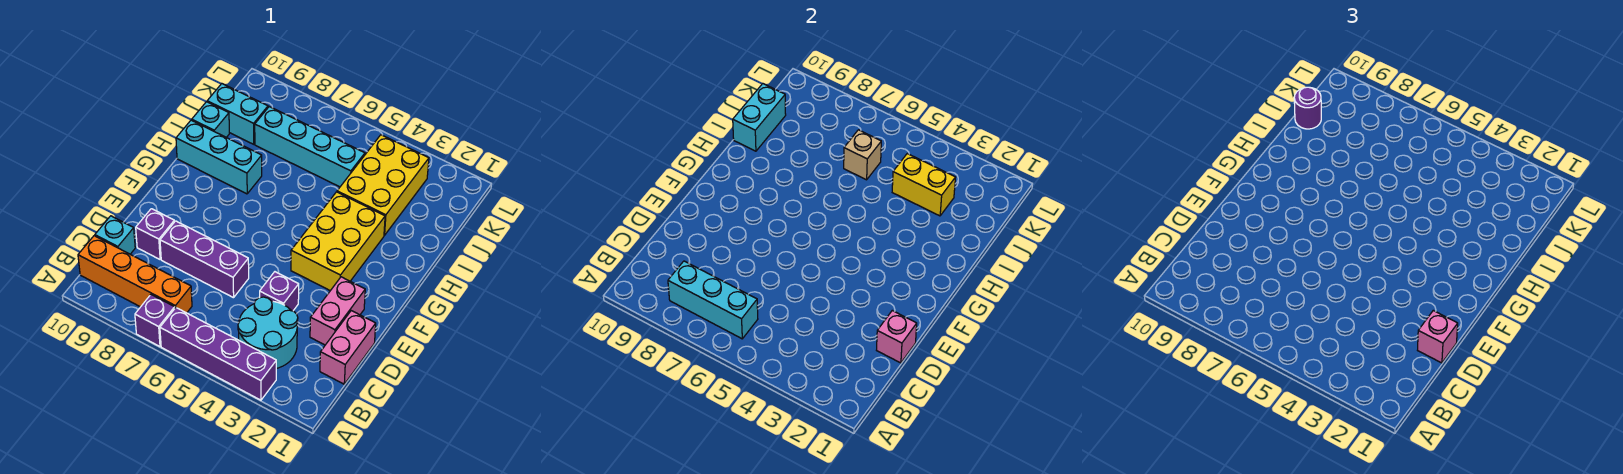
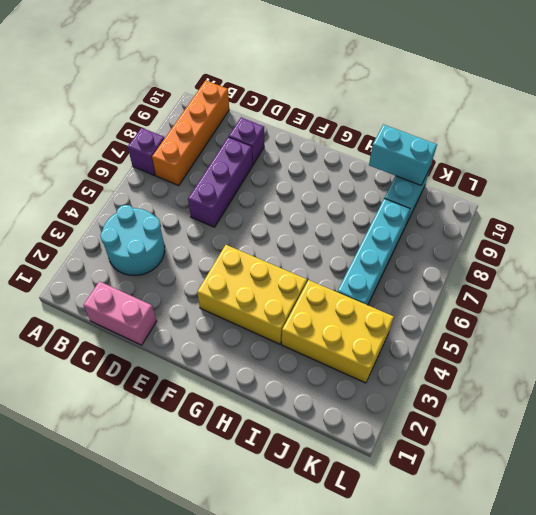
none -> purple brick A3:A6 level 1
none -> cyan brick C10 level 1
none -> pink brick D2:E2 level 1

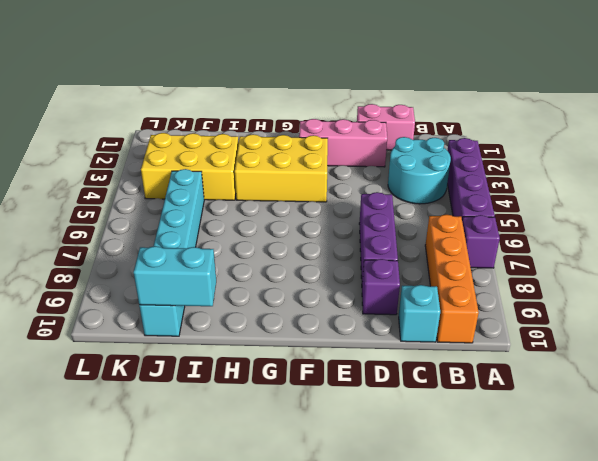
pink brick D2:F2 level 1 -> pink brick D2:E2 level 1
none -> purple brick D4 level 1
none -> cyan brick H8:H10 level 1
none -> cyan brick I10 level 1

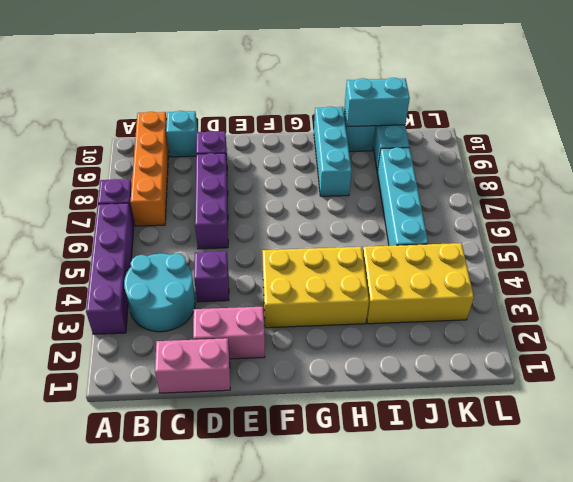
none -> cyan brick B6:B8 level 2
none -> pink brick D1 level 2
none -> yellow brick J3:J4 level 2

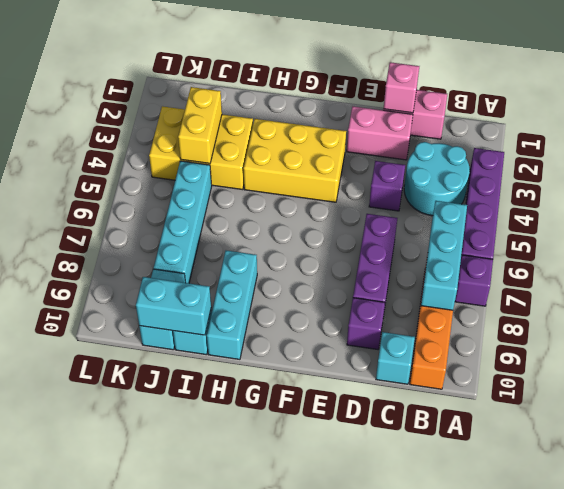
none -> tan brick J6 level 2
none -> pink brick D1 level 3
none -> purple round brick J10 level 3

